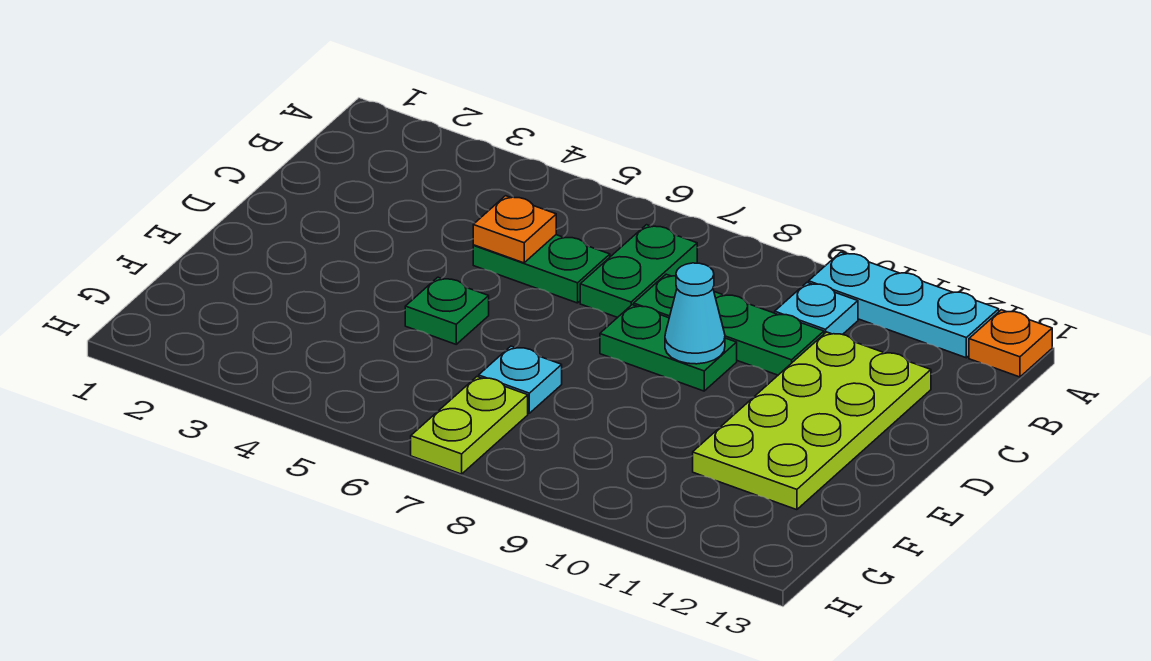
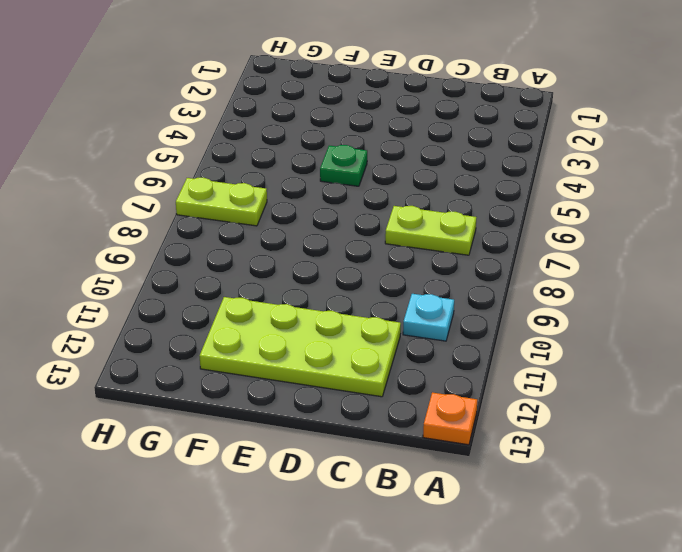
lime plate B7:C7 level 1 -> green plate B7:C7 level 1
none -> cyan plate A10:A12 level 1
none -> green plate C5:C6 level 1
none -> green plate C8:C10 level 1

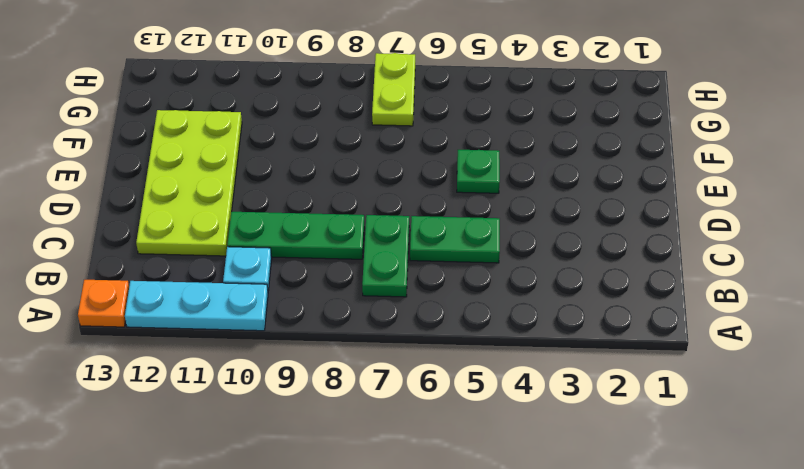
none -> green plate D8:D9 level 1
none -> cyan plate F7 level 1
none -> orange plate C5 level 2

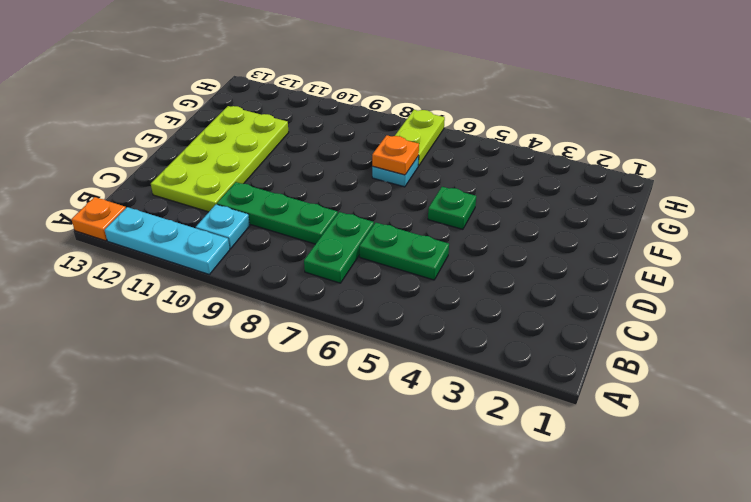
orange plate F7 level 2 -> orange plate C5 level 2
none -> green plate D8:D9 level 1
none -> cyan cone D9 level 2

